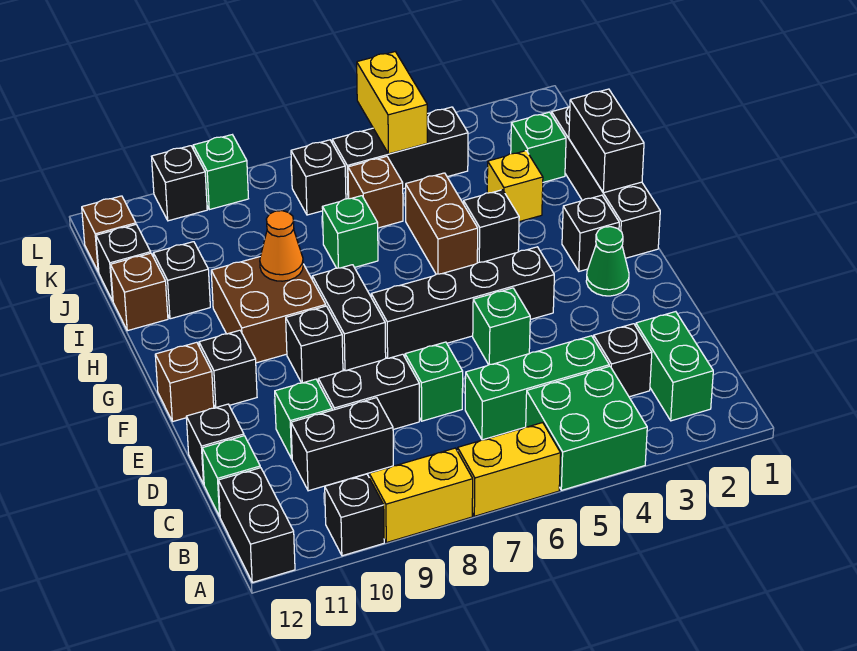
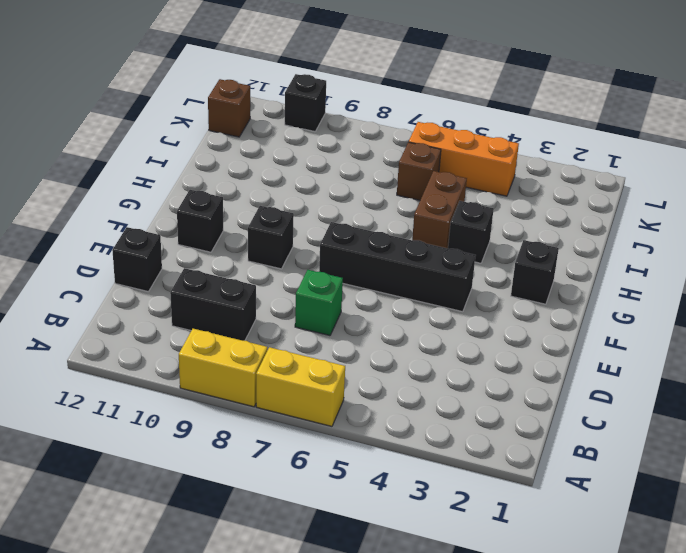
orange brick K4:K6 level 1 -> black brick K4:K6 level 1
none -> green brick A4:B5 level 1
none -> black brick A10 level 1
none -> black brick A12:B12 level 1
none -> green brick B2:C2 level 1

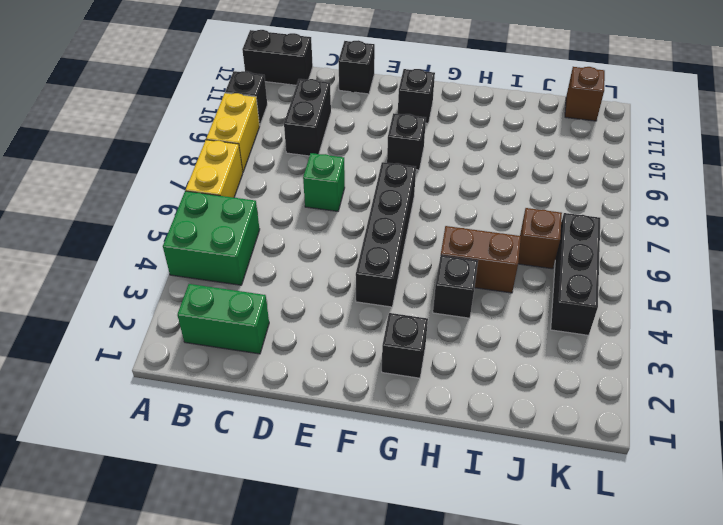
none -> black brick C3 level 1
none -> green brick C4:C6 level 1
none -> green brick C12 level 1
none -> black brick D8:D9 level 1

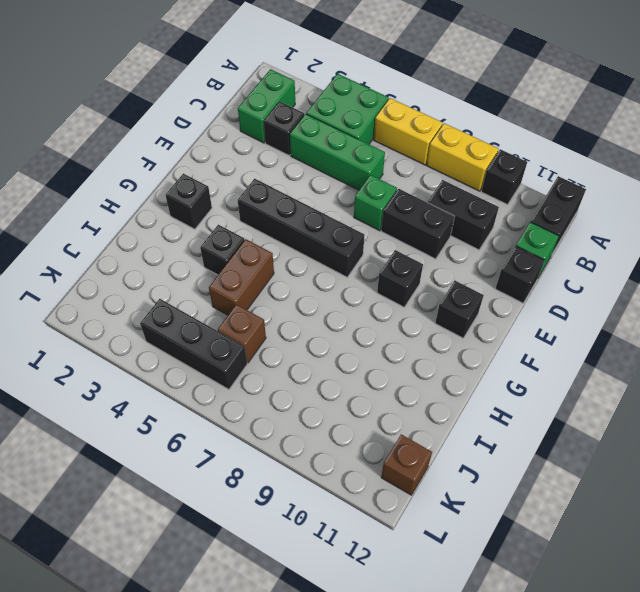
none -> green brick D10 level 1
none -> green brick E5 level 1
none -> green cone F2 level 1
none -> black brick F8:G8 level 1

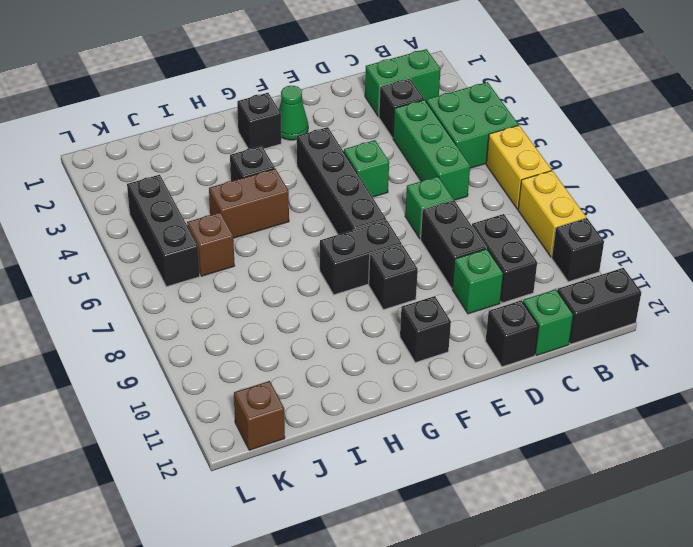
none -> brown brick F12 level 1
none -> black brick G1:J1 level 1
none -> brown brick G9:H10 level 1
none -> yellow brick I3 level 1

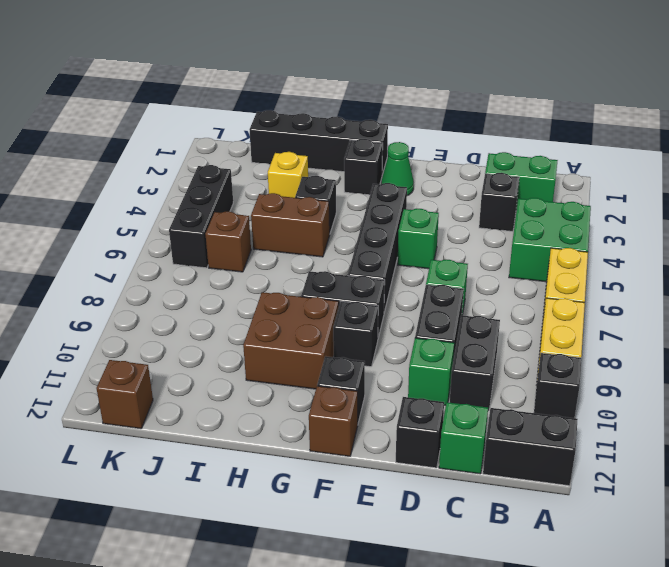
none -> green brick C4:C6 level 1
none -> green brick I7 level 1
none -> black brick I11 level 1
none -> brown brick I12 level 1

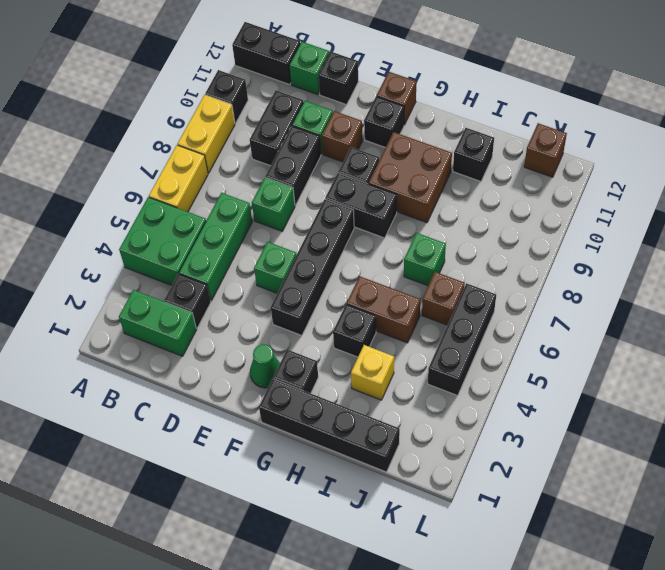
brown brick E10 level 1 -> brown brick I12 level 1
none -> green brick J2 level 1
none -> black brick J12 level 1
none -> black brick K7 level 1
none -> green brick L9 level 1

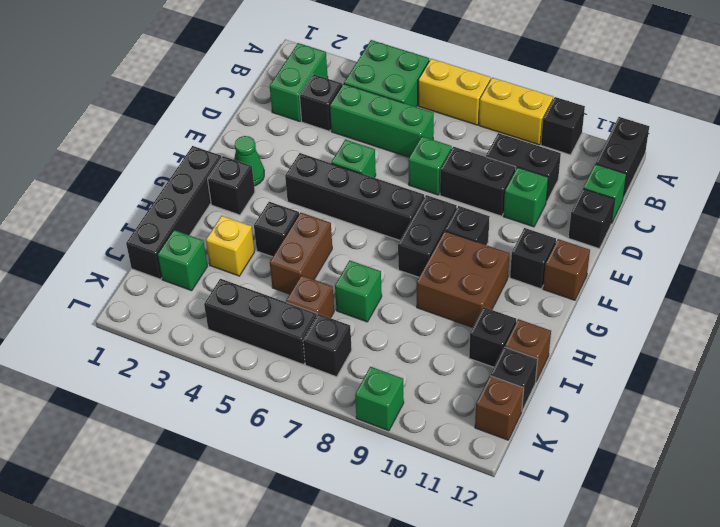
none -> black brick L10 level 1
none -> black brick H1:I1 level 2
none -> orange cone H9 level 2
none -> yellow brick K5:L5 level 2

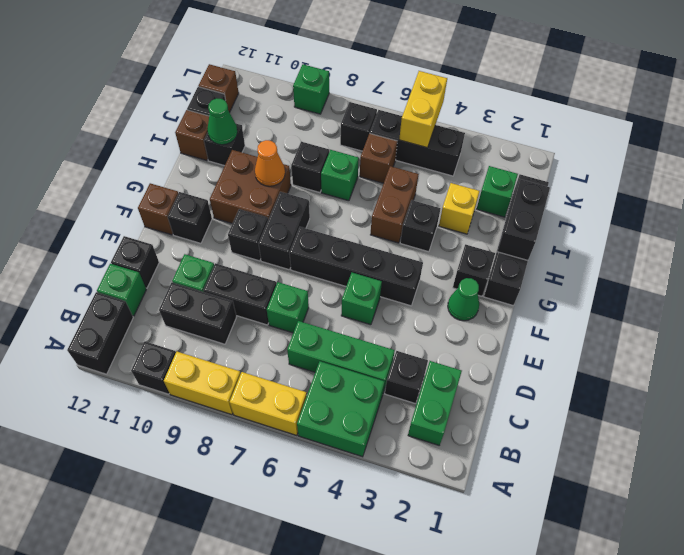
black brick I8 level 1 -> black brick L10 level 1
green cone I11 level 2 -> none

